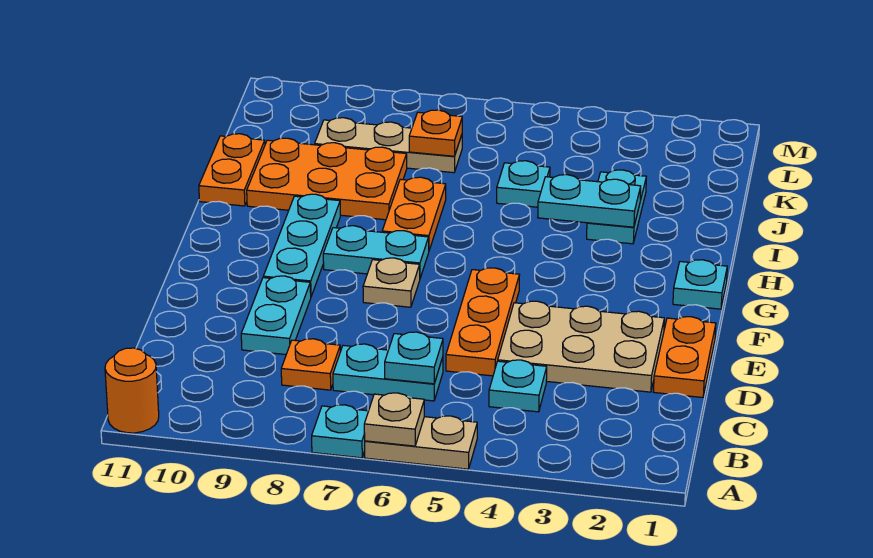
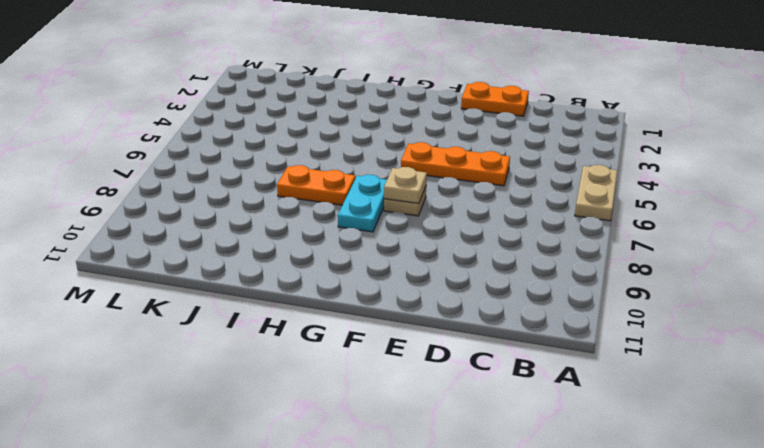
tan plate F7 level 2 -> tan plate A6 level 2
none -> cyan plate A7 level 1
none -> orange round brick A11 level 1
none -> cyan plate C4 level 1

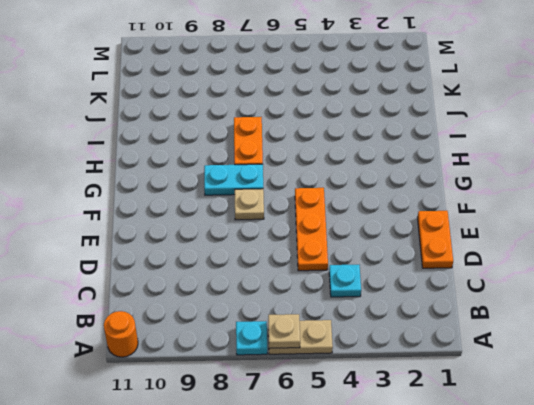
none -> cyan plate C6:C7 level 1
none -> orange plate C8 level 1
none -> tan plate D2:E4 level 1

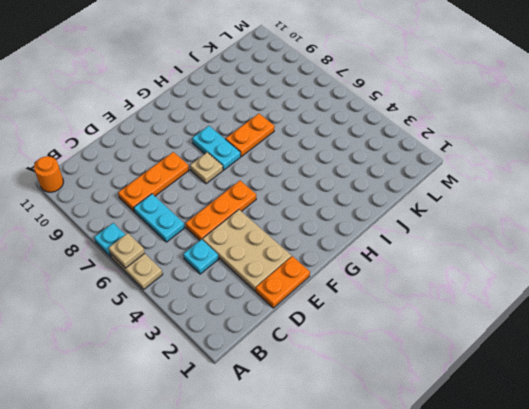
orange plate C8:E8 level 1 -> orange plate C8 level 1
none -> cyan plate D9:E9 level 1
none -> cyan plate F9:H9 level 1
none -> cyan plate G1 level 1

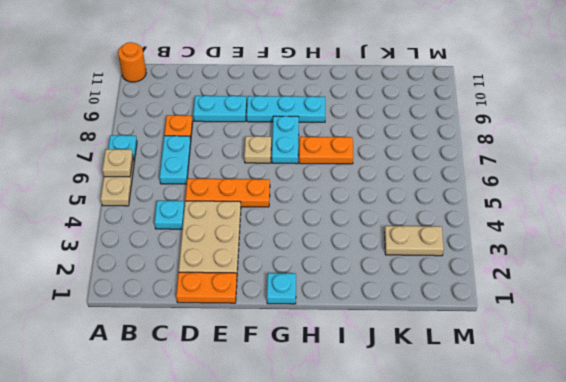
tan plate K3:L3 level 1 -> none
none -> cyan plate I3:J3 level 1
none -> orange plate I8:J10 level 1
none -> orange plate I11:J11 level 1

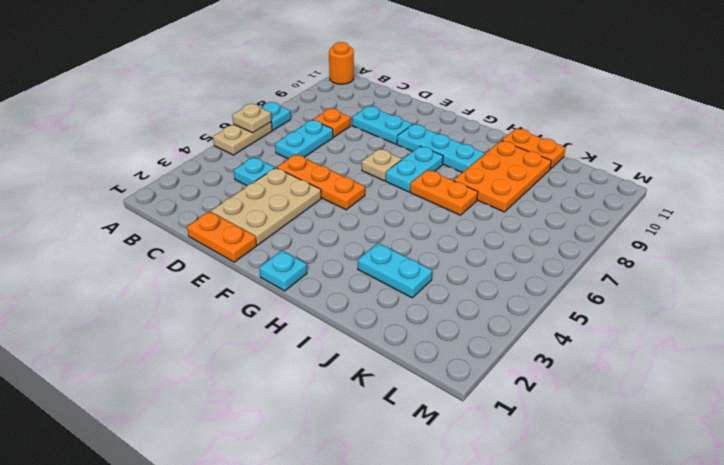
none -> cyan plate J5 level 1
none -> tan plate K7:K9 level 1
none -> cyan plate C6 level 2

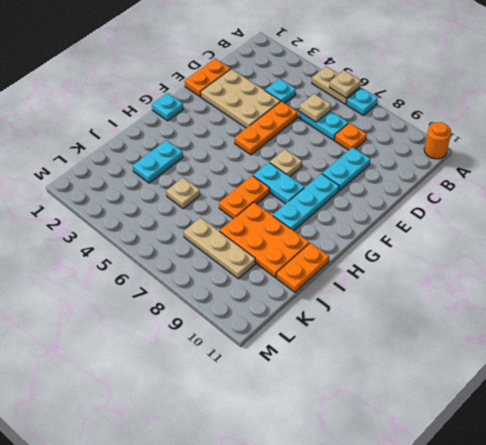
tan plate C6 level 2 -> cyan plate C6 level 2
tan plate J5 level 1 -> cyan plate J5 level 1
none -> cyan plate I3:I4 level 2
none -> orange plate K7 level 2

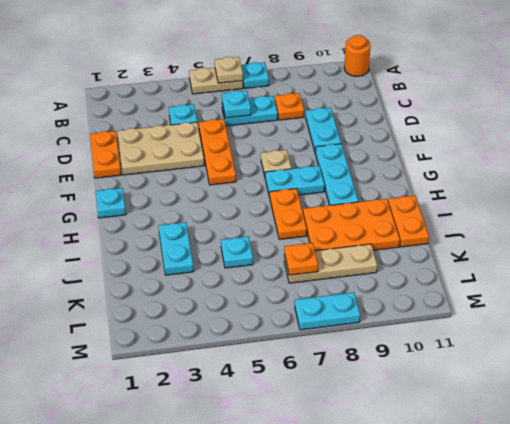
cyan plate M7:M8 level 1 -> cyan plate I3:I4 level 2

